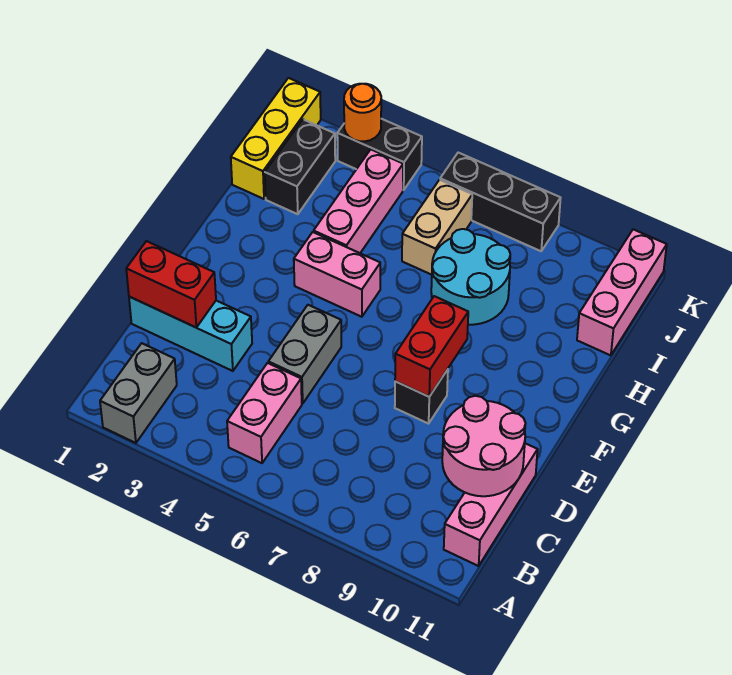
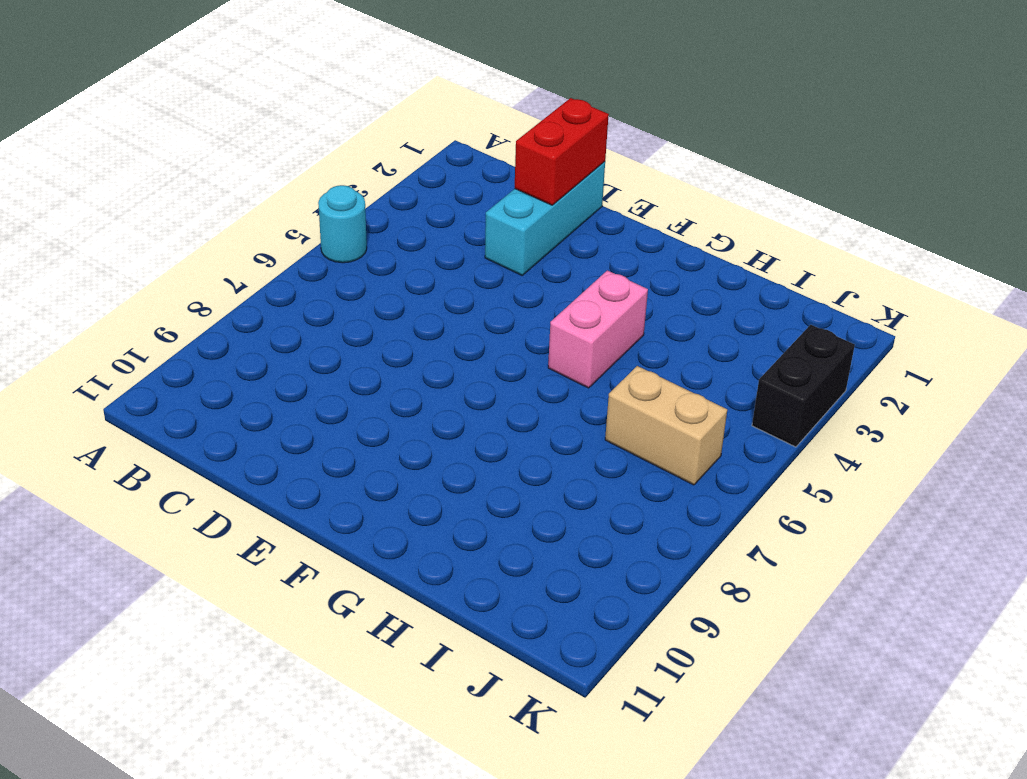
cyan round brick A5 level 1 -> none
none -> grey brick A2:B2 level 1
none -> pink brick B5:C5 level 1
none -> pink brick B11:D11 level 1

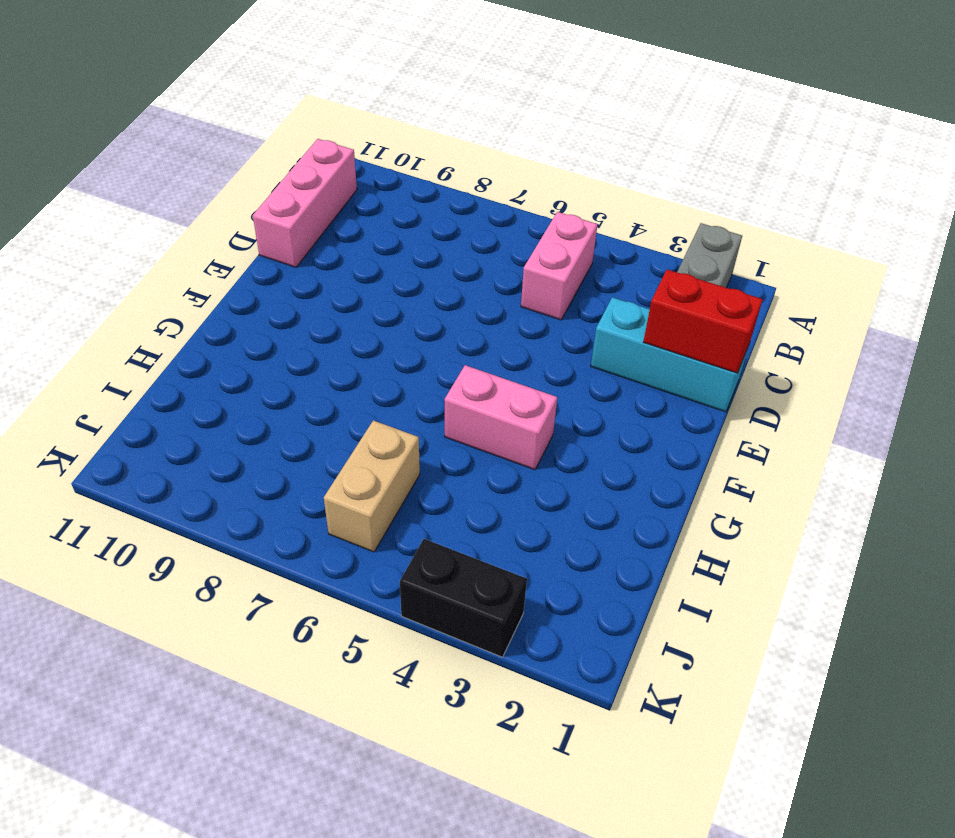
none -> grey brick D5:E5 level 1
none -> black brick E8 level 1
none -> pink brick H4:J4 level 1

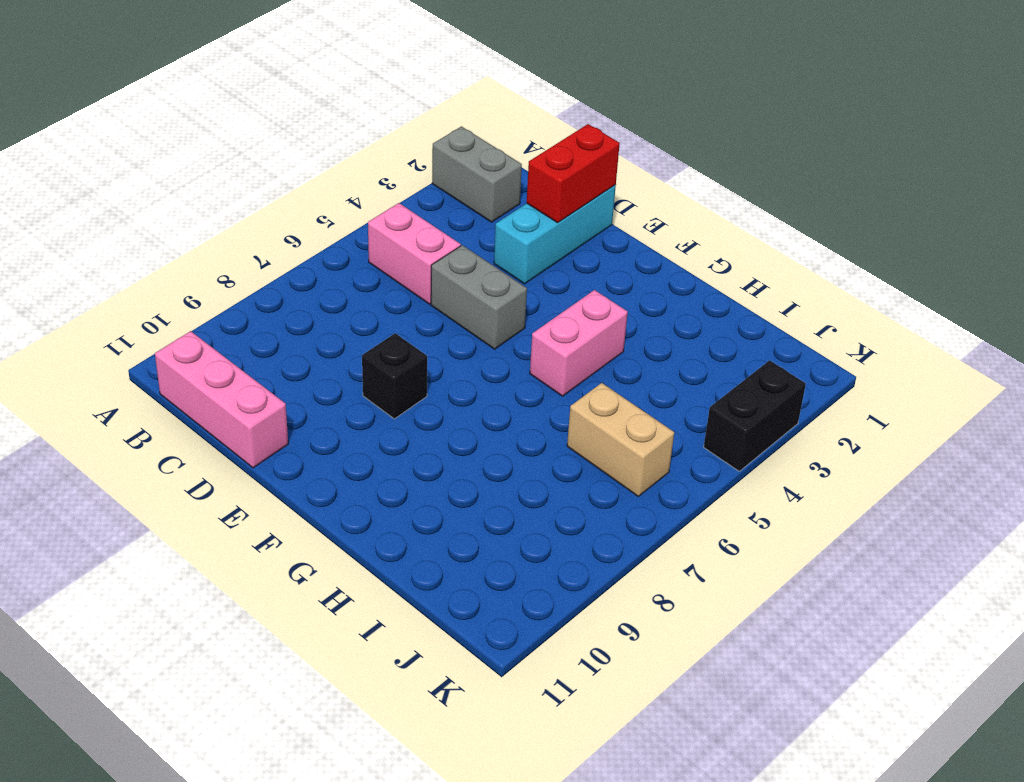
none -> pink brick H4:J4 level 1
none -> cyan round brick H7:I8 level 1
none -> yellow brick I1:K1 level 1

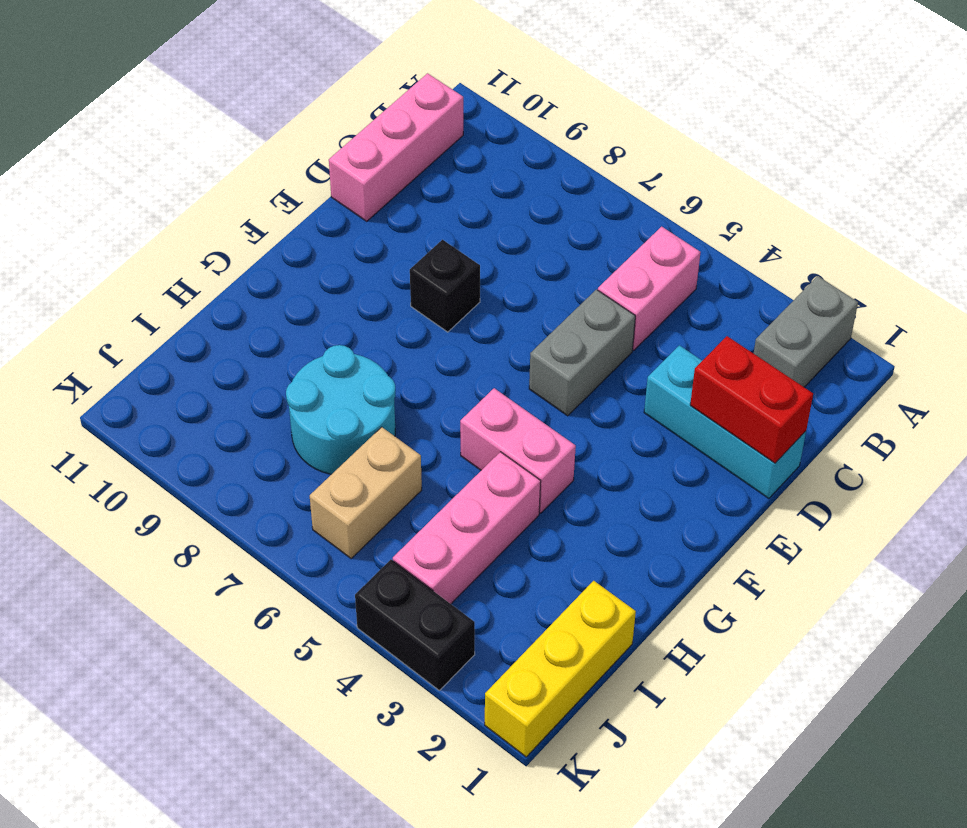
none -> black brick I2:J2 level 1
none -> pink brick I11:K11 level 1
none -> black brick K6:K8 level 1

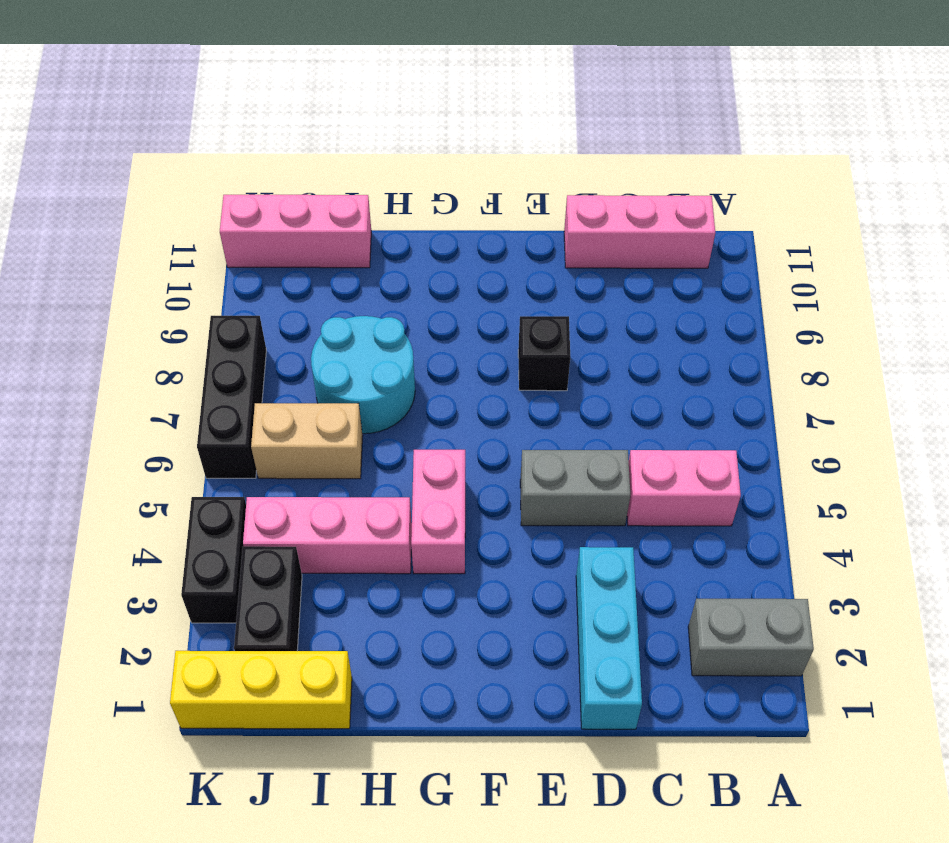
black brick J2:J3 level 1 -> black brick I2:J2 level 1
none -> pink round brick C10:D11 level 2
none -> red brick D1:D2 level 2
none -> red brick E8:F8 level 2

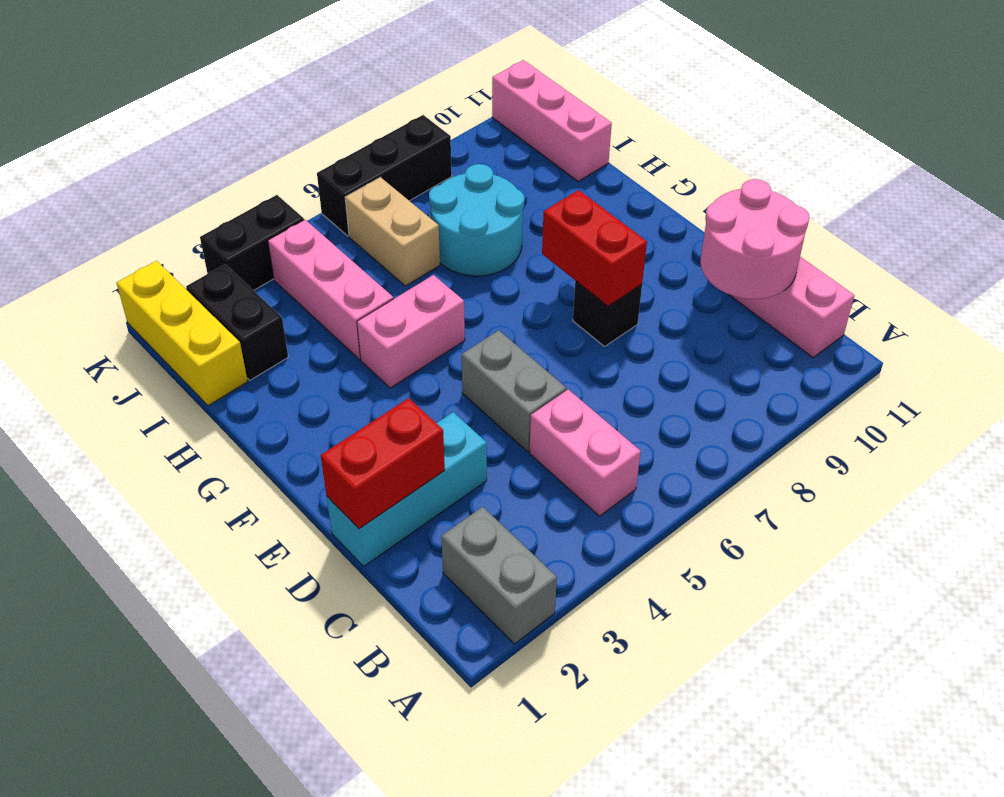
none -> orange round brick K3 level 2

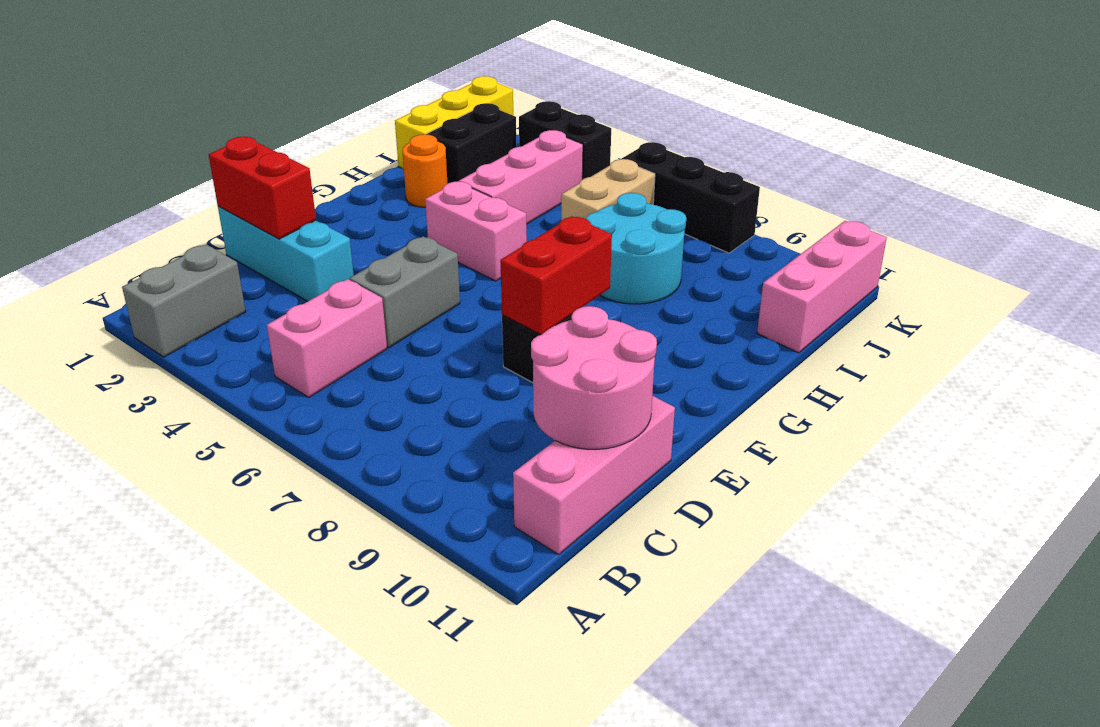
orange round brick H2 level 1 -> orange round brick K3 level 2

